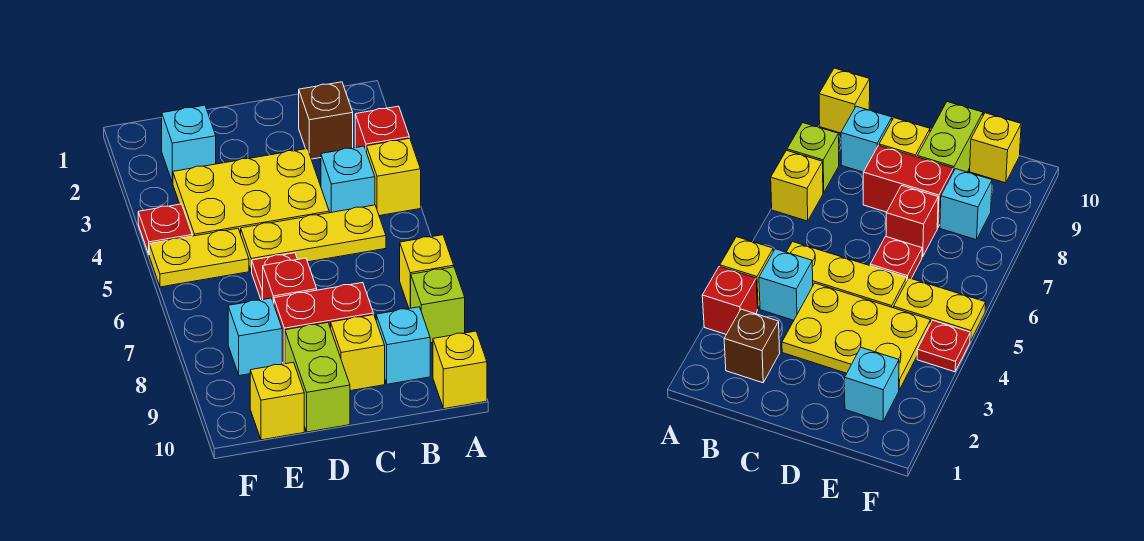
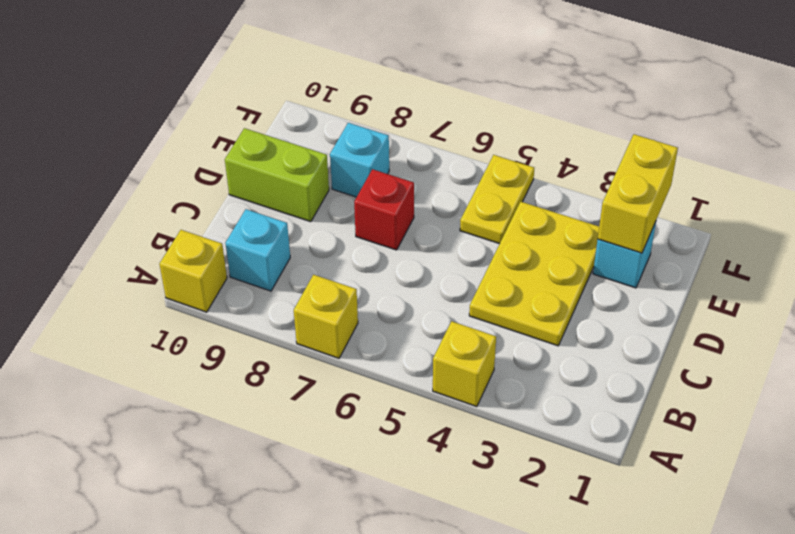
yellow brick E2:F2 level 2 -> none
none -> red brick A3 level 1
none -> lime brick A8 level 1
none -> brown brick B2 level 1

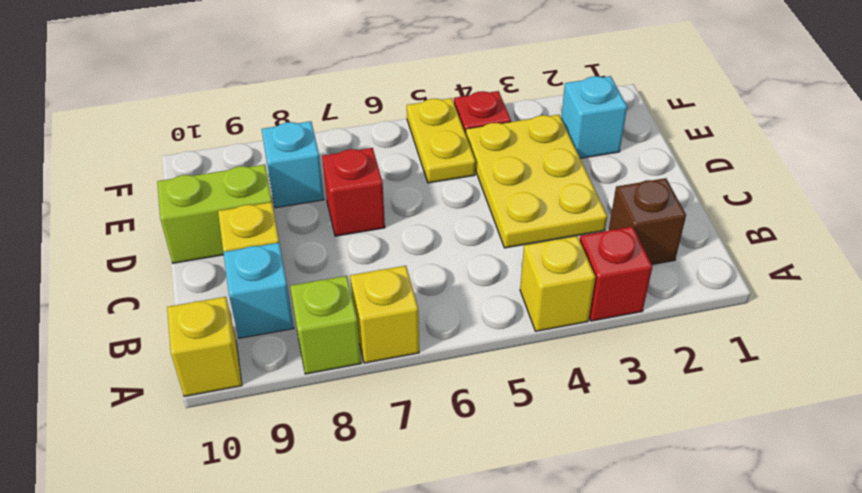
none -> cyan brick B4 level 1
none -> yellow plate B5:D5 level 1
none -> red brick C8:D8 level 1

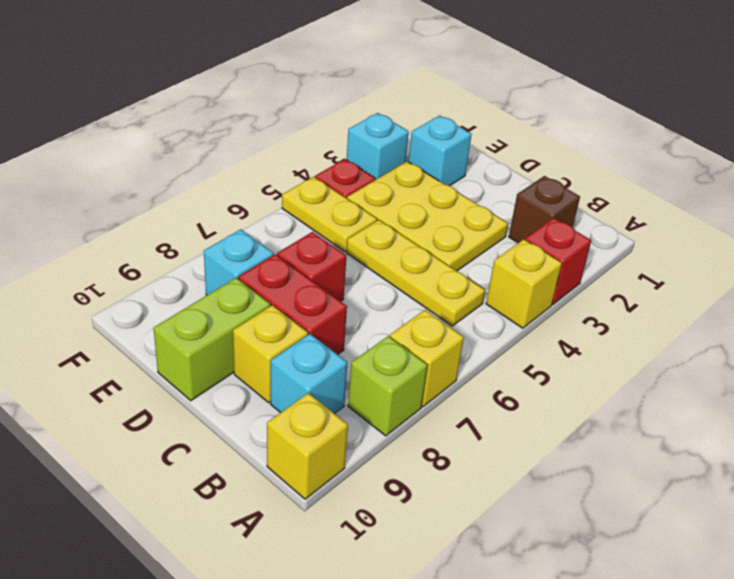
cyan brick F3 level 1 -> cyan brick B4 level 1
none -> red plate D6 level 1
none -> yellow brick E10 level 1

